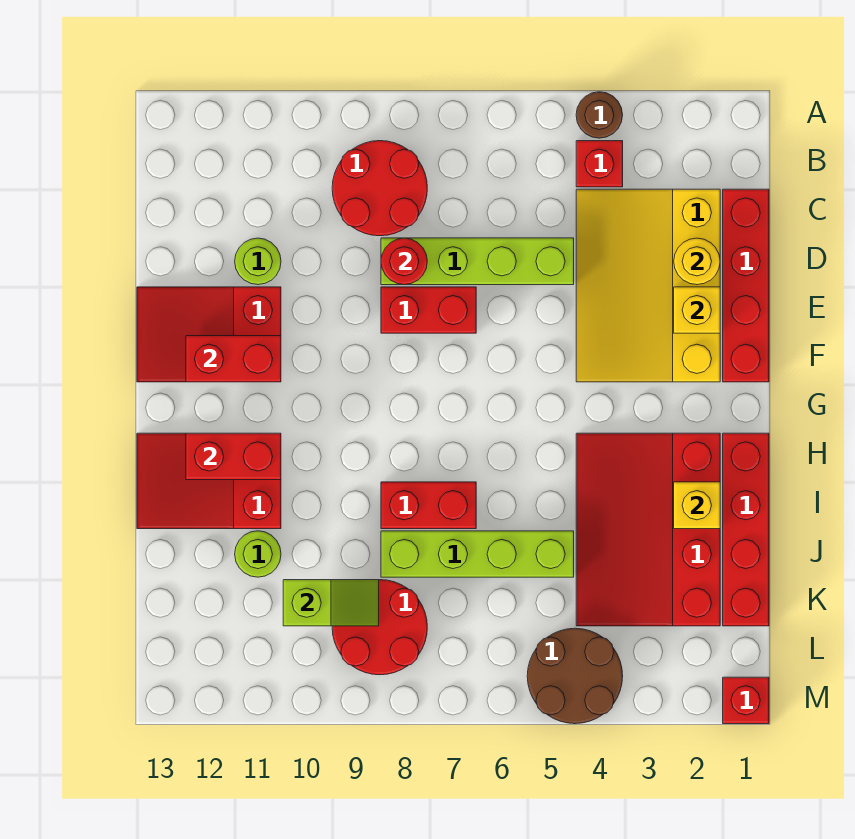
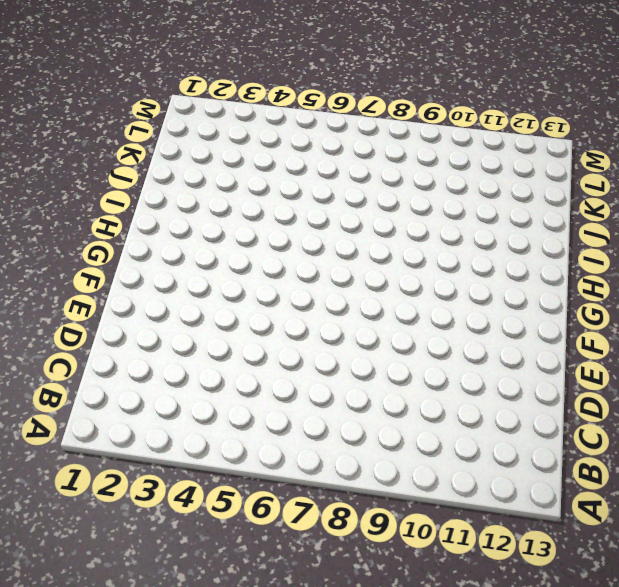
none -> brown round brick A4 level 1
none -> red brick B4 level 1
none -> red round brick B8:C9 level 1

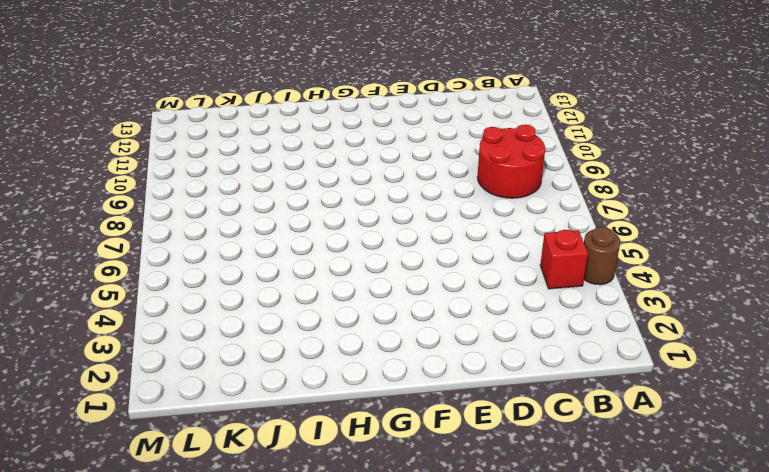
none -> red brick C1:F1 level 1
none -> yellow slope C2:F4 level 1 top 2
none -> lime brick D5:D8 level 1

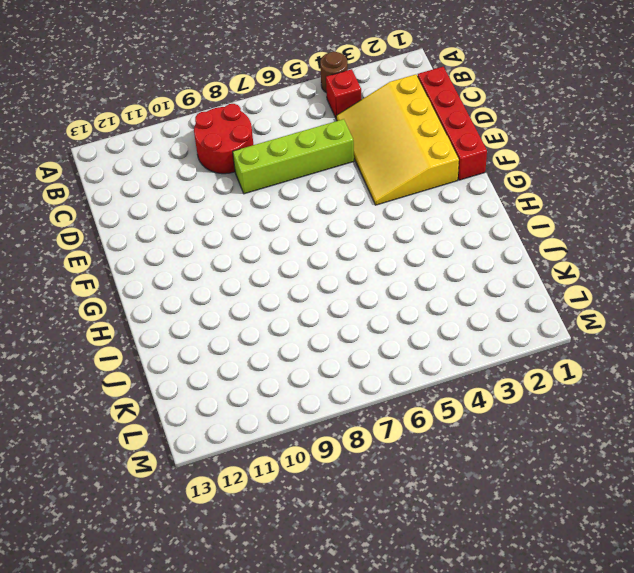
none -> lime round brick D11 level 1
none -> red brick E7:E8 level 1
none -> red slope E11:F13 level 1 top 11

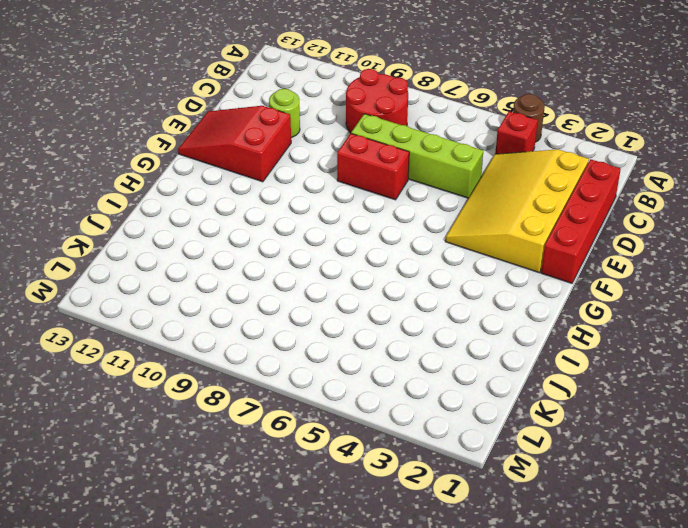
none -> red brick H1:K1 level 1
none -> red slope H2:K4 level 1 top 2
none -> red slope H11:I13 level 1 top 11

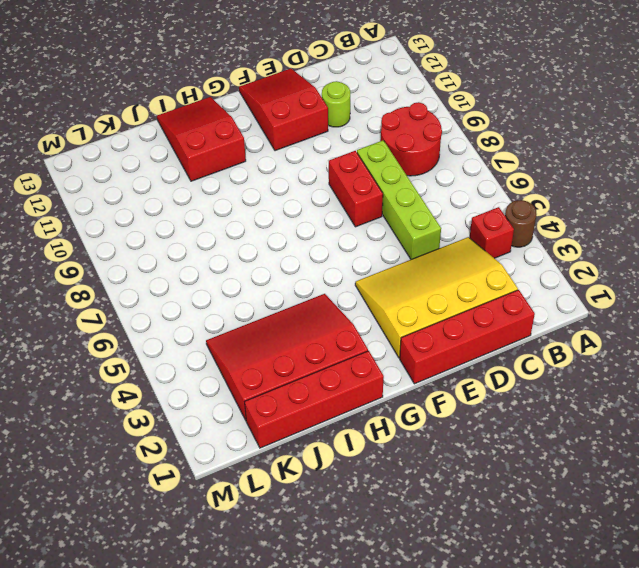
none -> red brick I7:I8 level 1
none -> lime brick J5:J8 level 1
none -> lime round brick J11 level 1

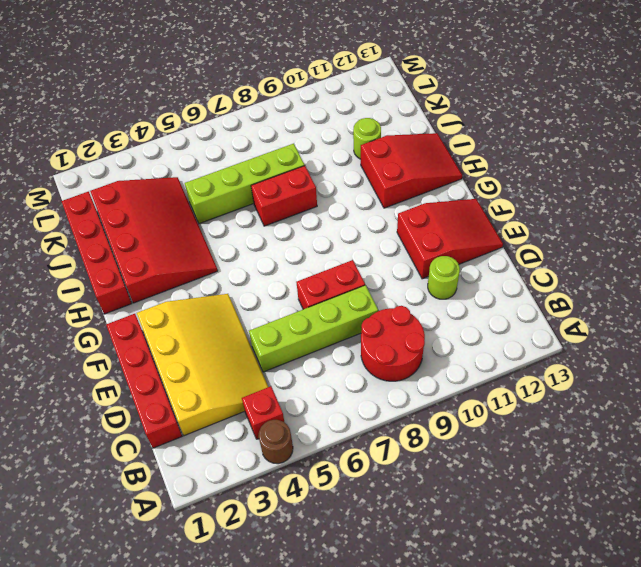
none -> red round brick K8:L9 level 1
none -> brown round brick L4:M5 level 1
none -> red brick M1 level 1

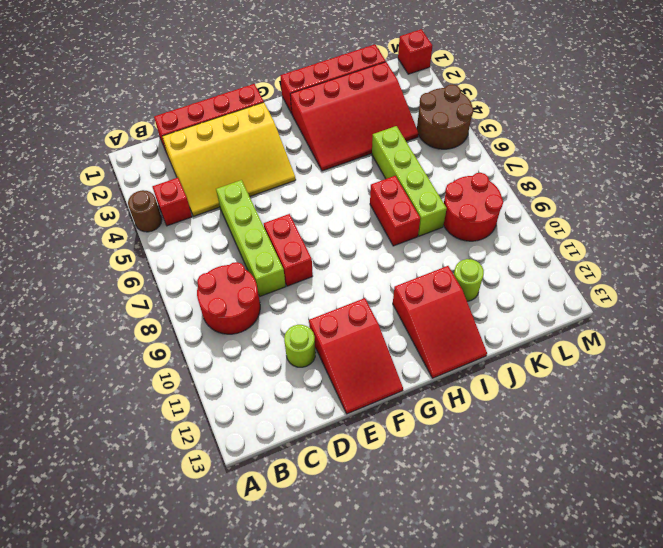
none -> yellow round brick D2 level 2
none -> red round brick D8 level 2
none -> yellow brick E2 level 2

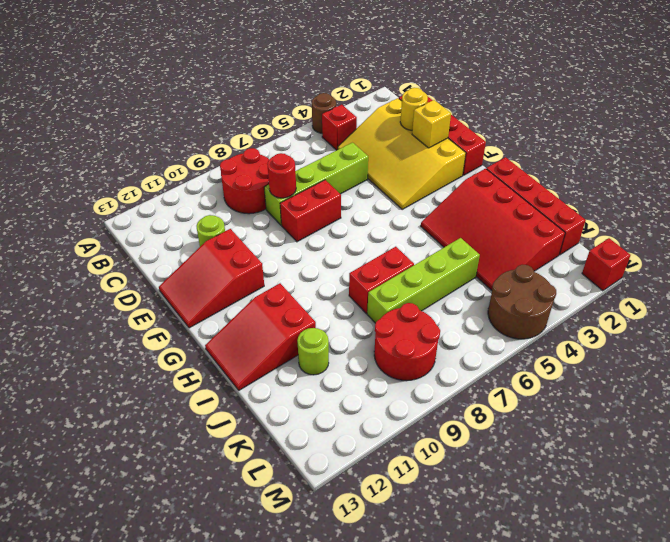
none -> red brick F11:F12 level 2
none -> red brick H11:H12 level 2
none -> yellow brick I2 level 2

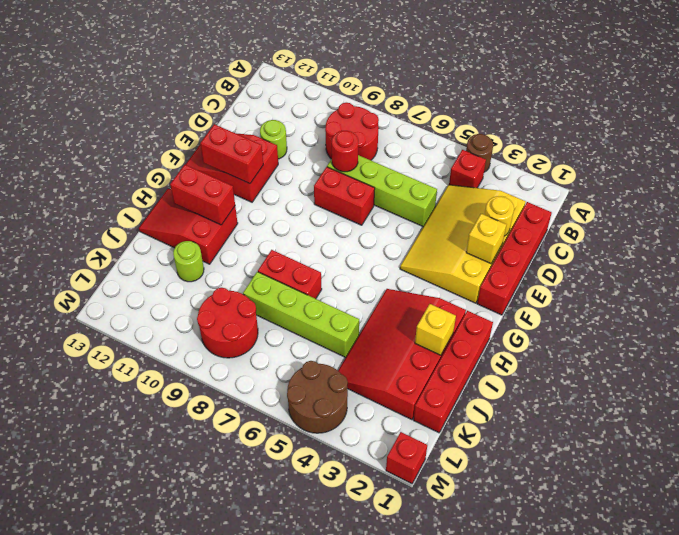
none -> lime slope K9:K10 level 2 top 10

